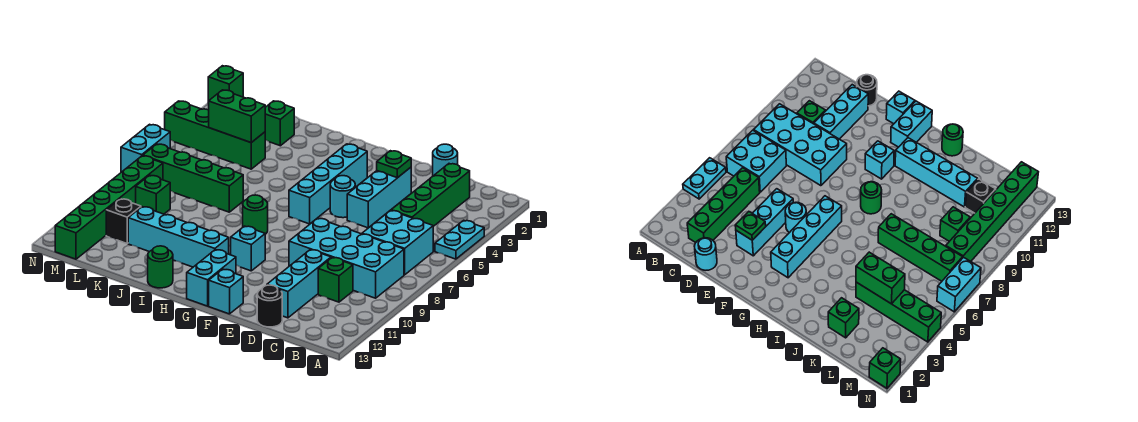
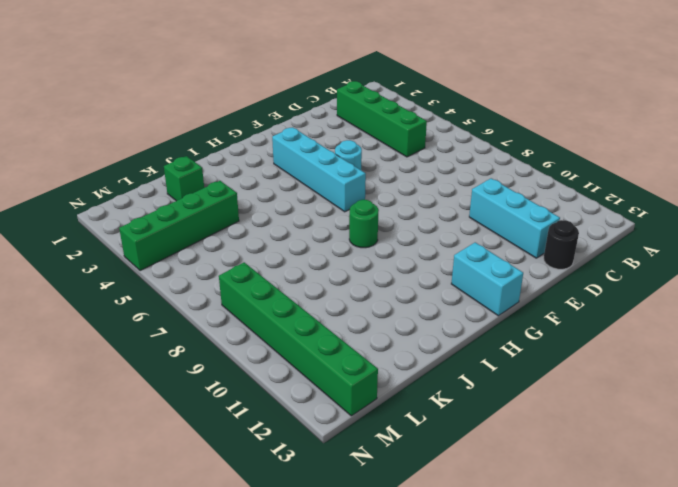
none -> cyan plate A4:A5 level 1
none -> cyan brick B6:C7 level 1
none -> cyan brick B8:E9 level 1

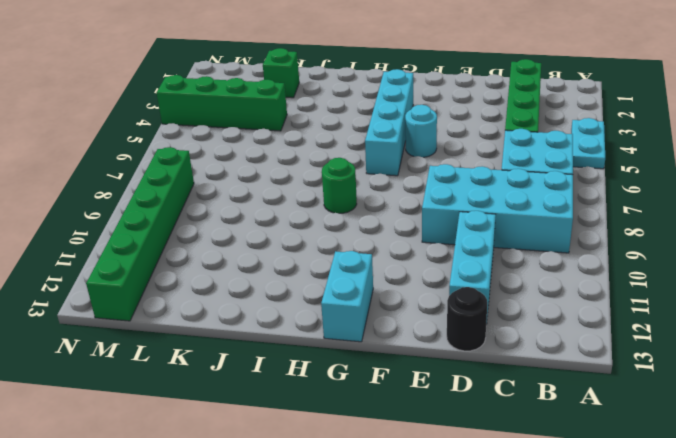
none -> green brick C10 level 1
none -> cyan round brick D1 level 1
none -> cyan brick E3:E5 level 1

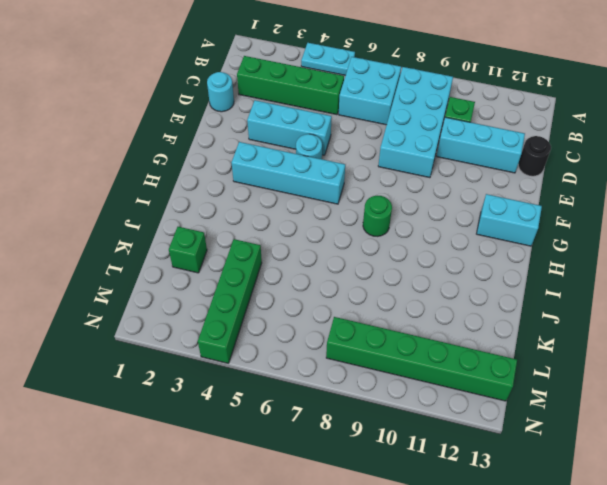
none -> cyan brick F13 level 1
none -> cyan brick G10 level 1
none -> cyan brick H11:K11 level 1

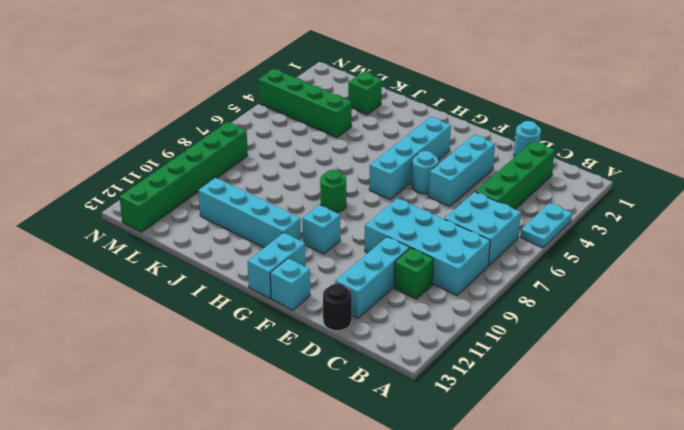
none -> green round brick I13 level 1
none -> green brick J7:M7 level 1
none -> green brick L9 level 1

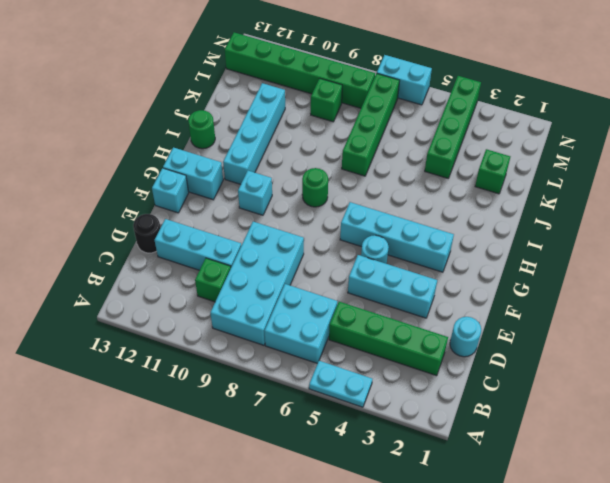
none -> black brick L11 level 1
none -> green brick N1 level 1
none -> green plate E3 level 2

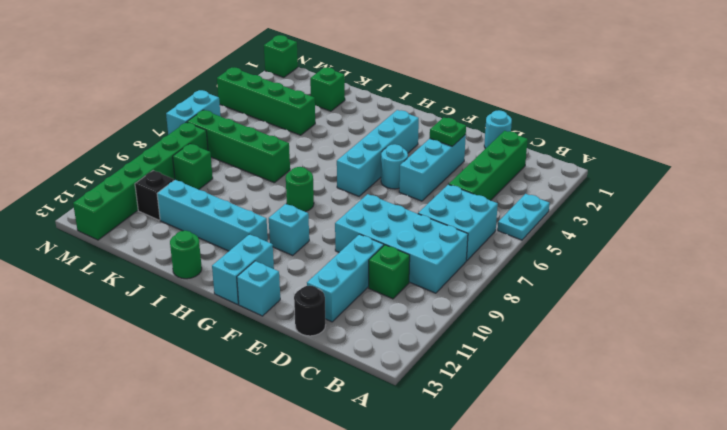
none -> green brick K4:L4 level 2

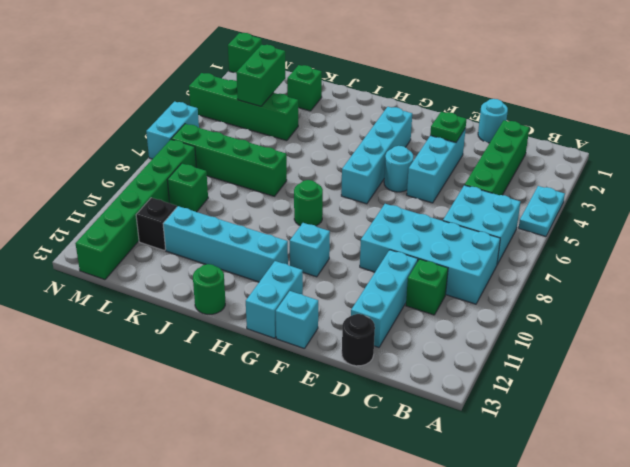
green brick L3:L4 level 2 -> green brick K4:L4 level 2

